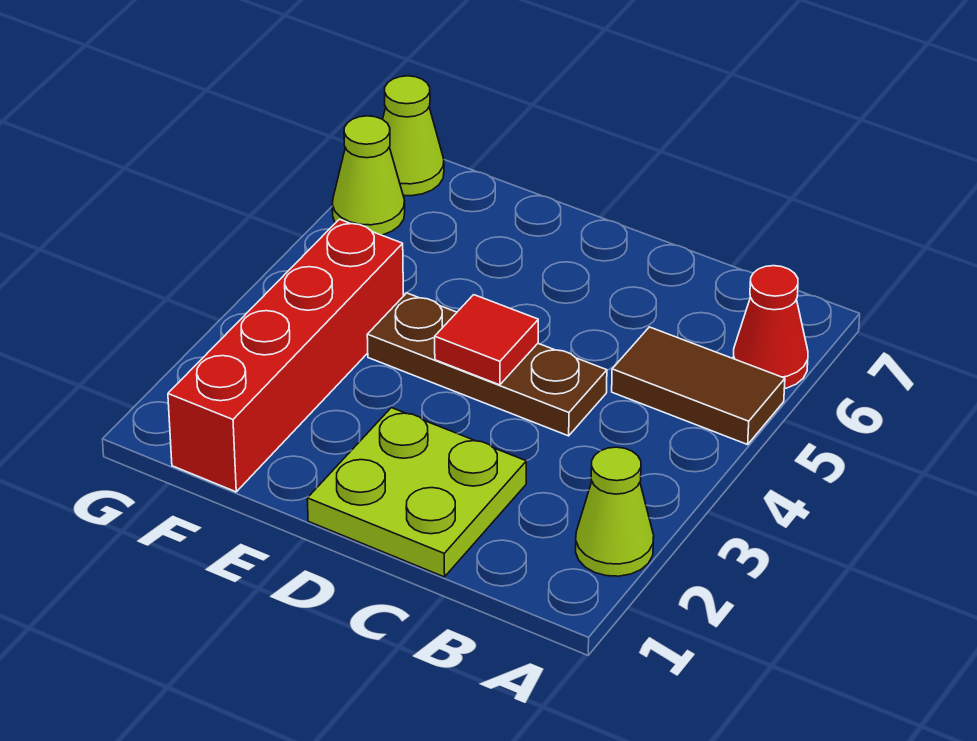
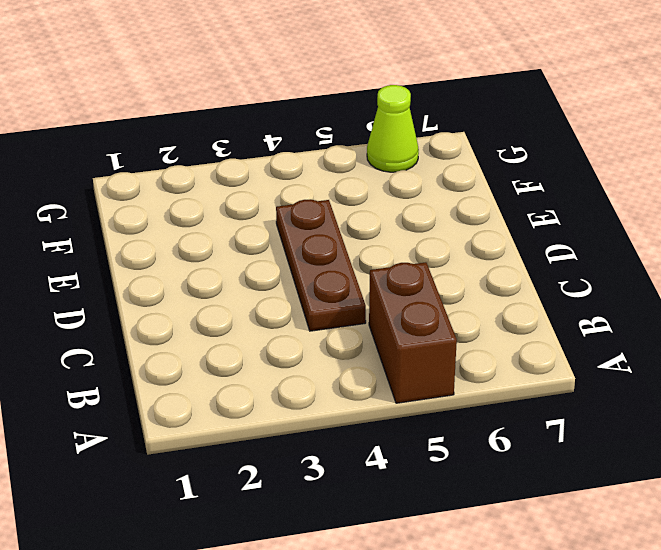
brown brick A5:B5 level 1 -> brown tile A5:B5 level 1
none -> lime cone A2 level 1
none -> red cone A6 level 1

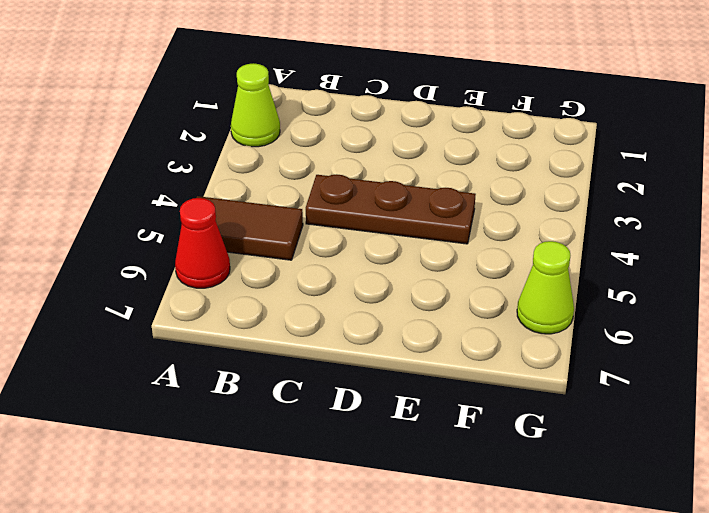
none -> lime plate C1:D2 level 1
none -> red brick F1:F4 level 1

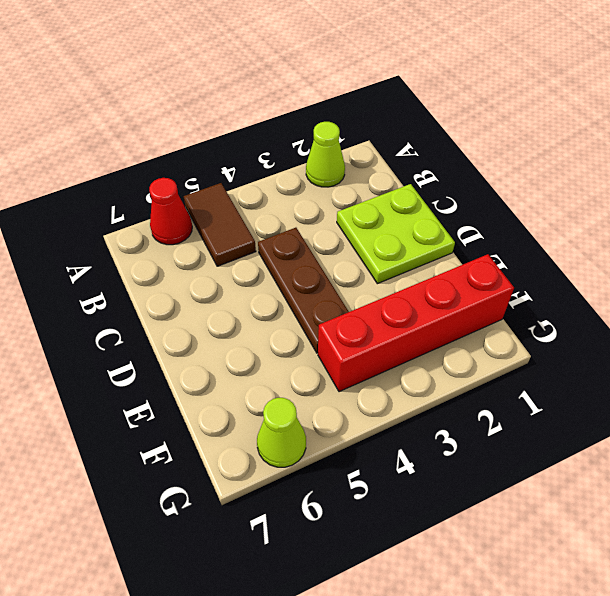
none -> lime cone G7 level 1
none -> red tile D4 level 2

